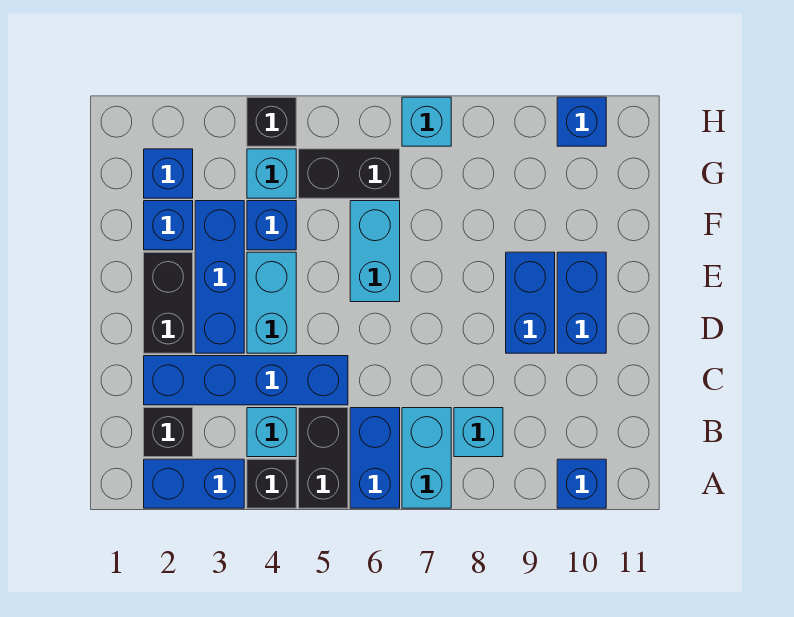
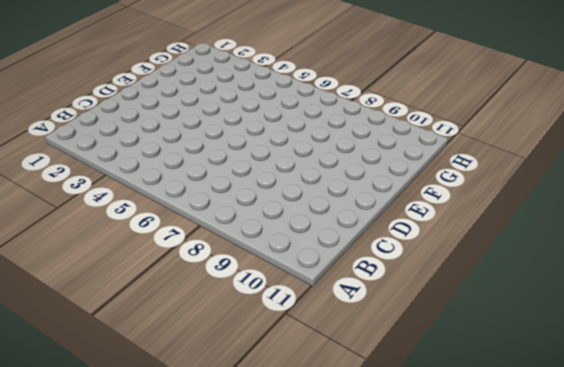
none -> blue brick A2:A3 level 1
none -> black brick A4 level 1
none -> black brick A5:B5 level 1

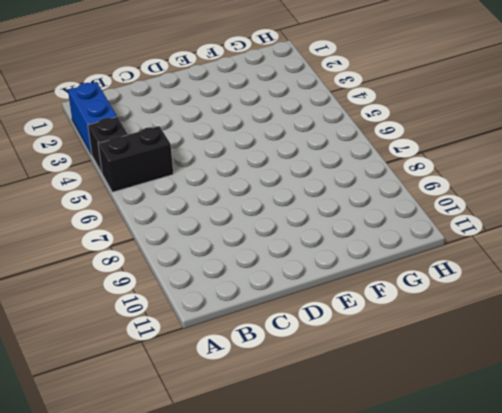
none -> blue brick A6:B6 level 1
none -> cyan brick A7:B7 level 1
none -> blue brick A10 level 1

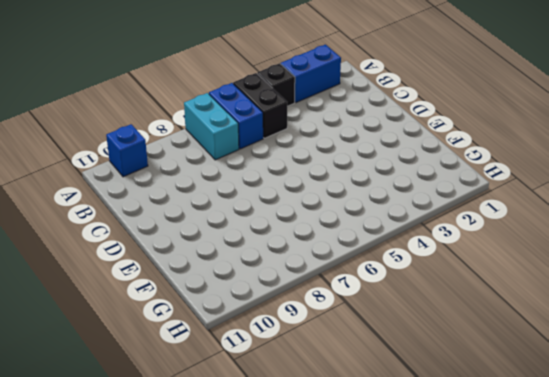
none -> black brick B2 level 1
none -> cyan brick B4 level 1
none -> cyan brick B8 level 1

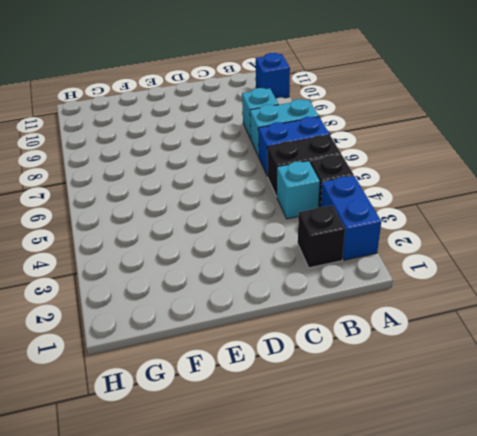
none -> blue brick C2:C5 level 1
none -> black brick D2:E2 level 1
none -> blue brick D3:F3 level 1

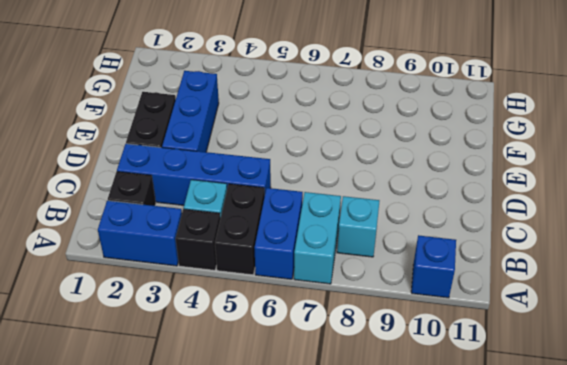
none -> cyan brick D4:E4 level 1
none -> blue brick D9:E9 level 1
none -> blue brick D10:E10 level 1

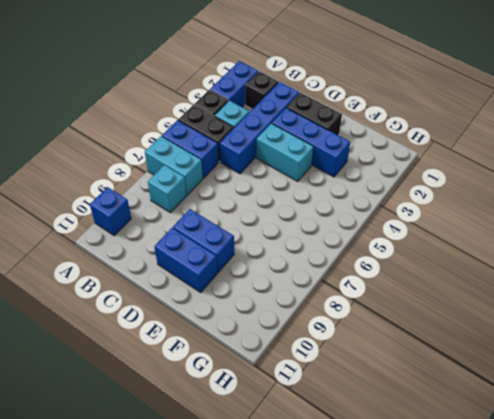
none -> cyan brick E6:F6 level 1
none -> blue brick F2 level 1
none -> blue brick F4 level 1

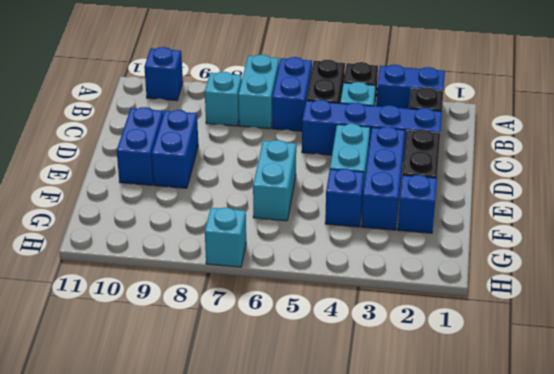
none -> blue brick G2 level 1
none -> cyan brick G4 level 1
none -> black brick G5:G6 level 1

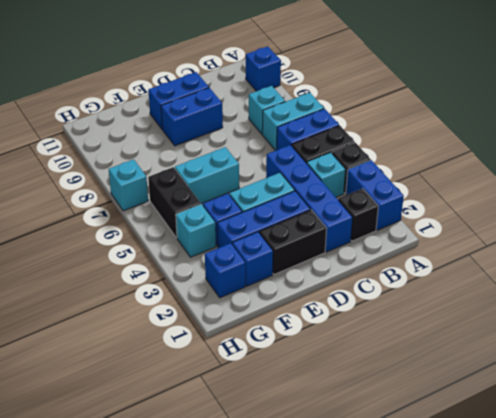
none -> black brick H4 level 1
none -> blue brick H10 level 1

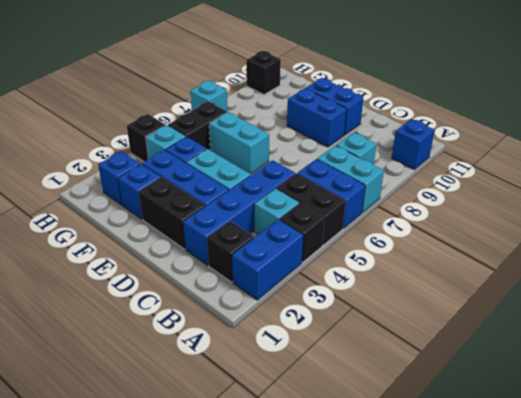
black brick H10 level 1 -> blue brick H10 level 1

